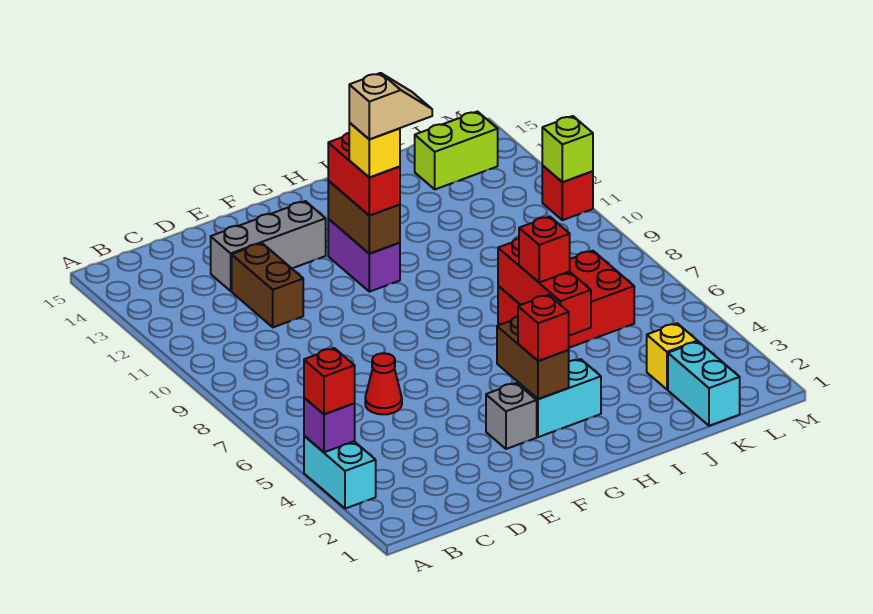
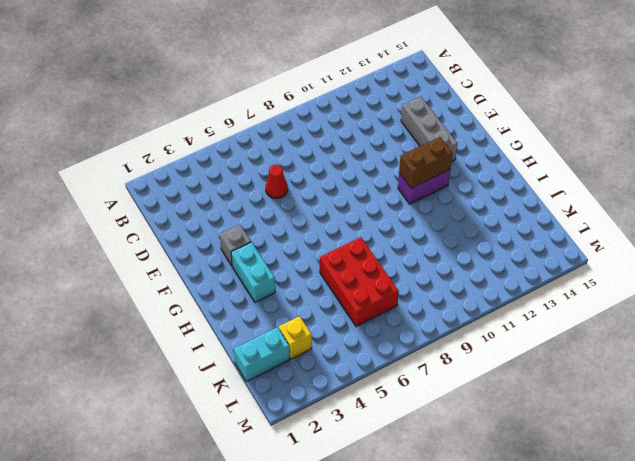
none -> cyan brick A3:A4 level 1
none -> brown brick D11:D12 level 1
none -> lime brick K14:L14 level 1

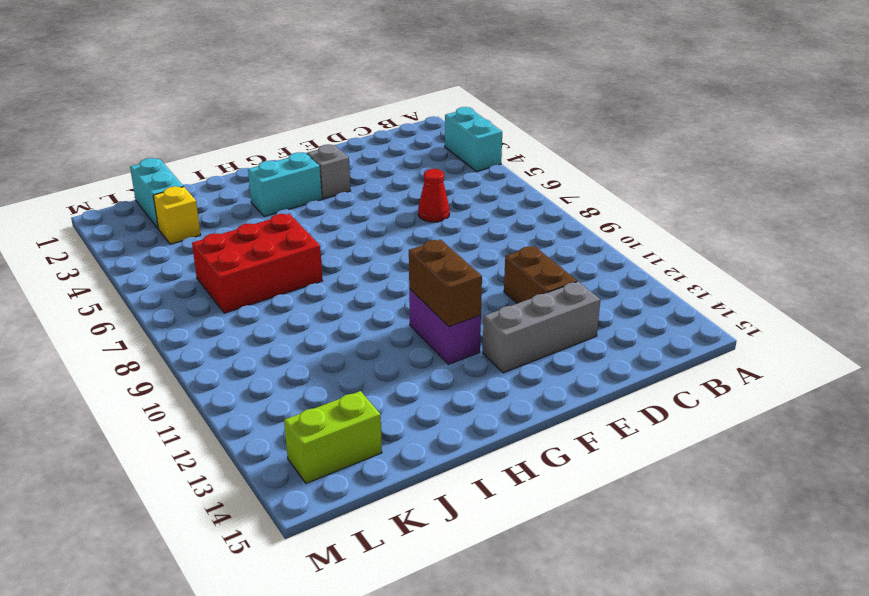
none -> red brick M11 level 1
none -> purple brick A4 level 2
none -> brown brick G3:G4 level 2

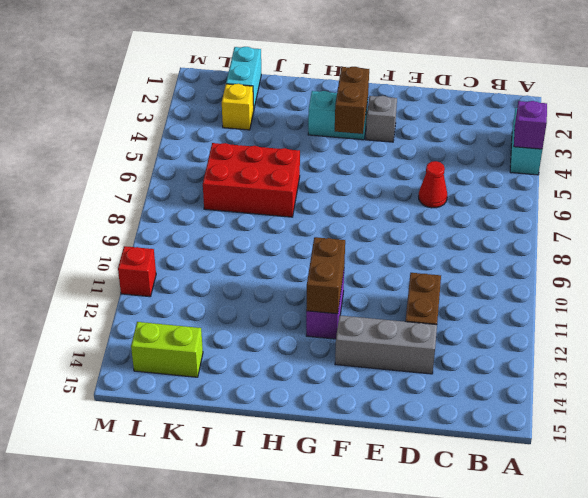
none -> red brick I5:I7 level 2
none -> lime brick M11 level 2
none -> red brick A4 level 3

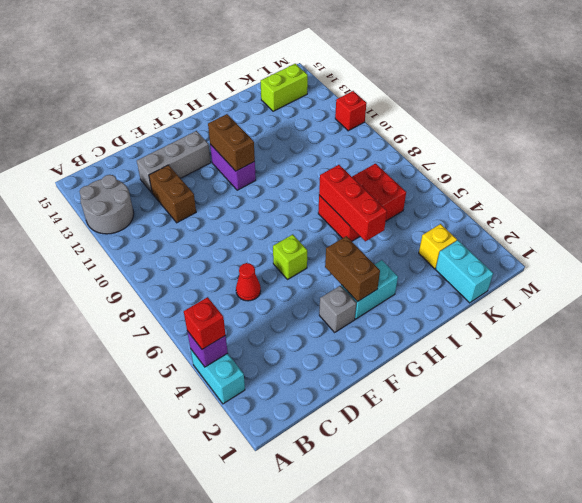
grey round brick A12:B13 level 1 -> none
lime brick F6 level 1 -> lime brick M11 level 2
none -> red brick G3 level 3
none -> red brick G11:G12 level 3
none -> red brick I6 level 3

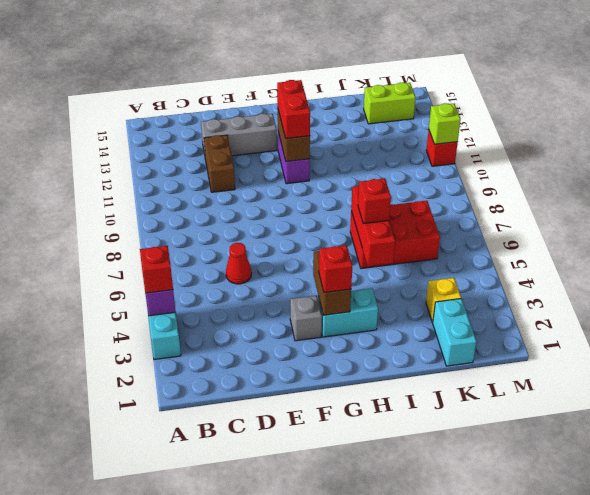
none -> yellow brick G11 level 4
none -> tan slope G11:H11 level 5 top G

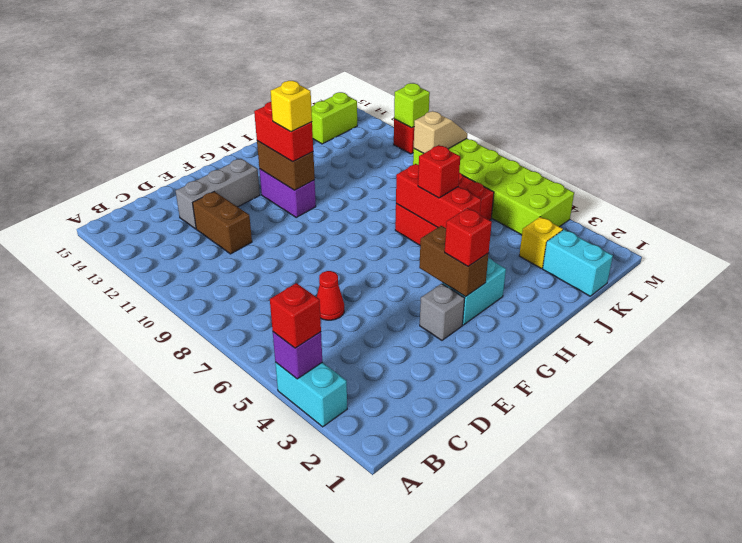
lime brick L4:M9 level 1 -> none
tan slope L9:M9 level 2 top L -> tan slope G11:H11 level 5 top G

